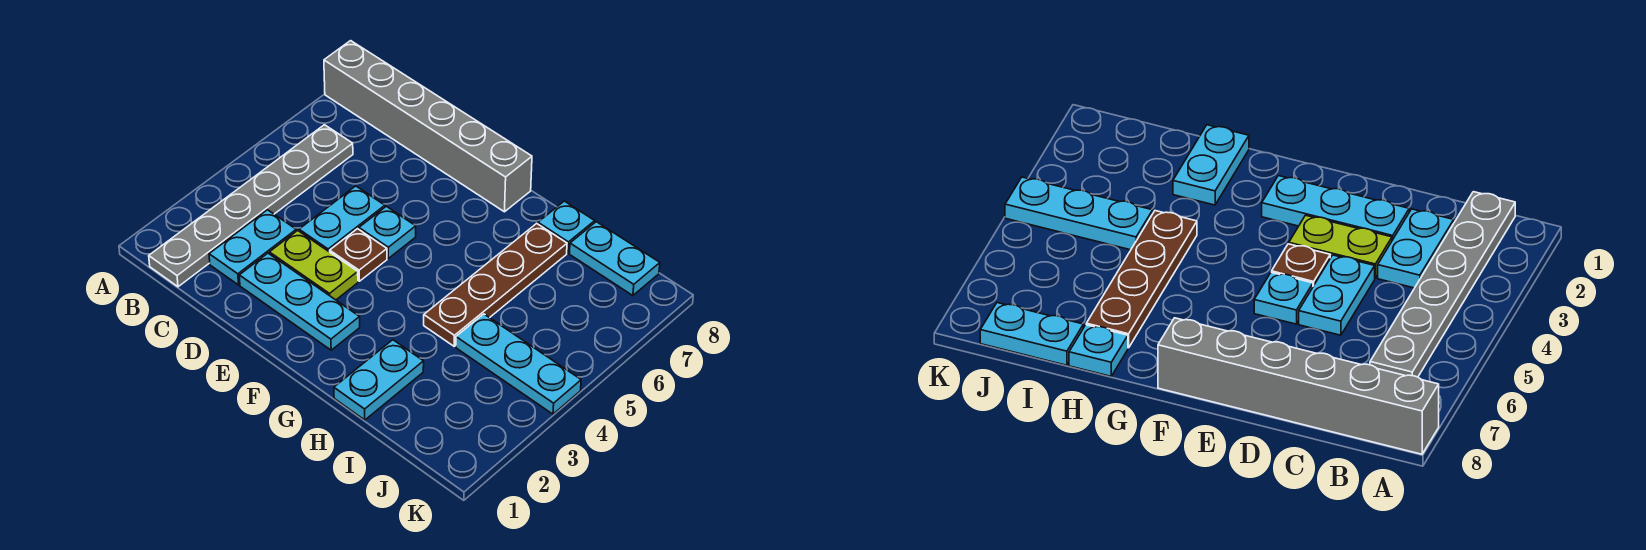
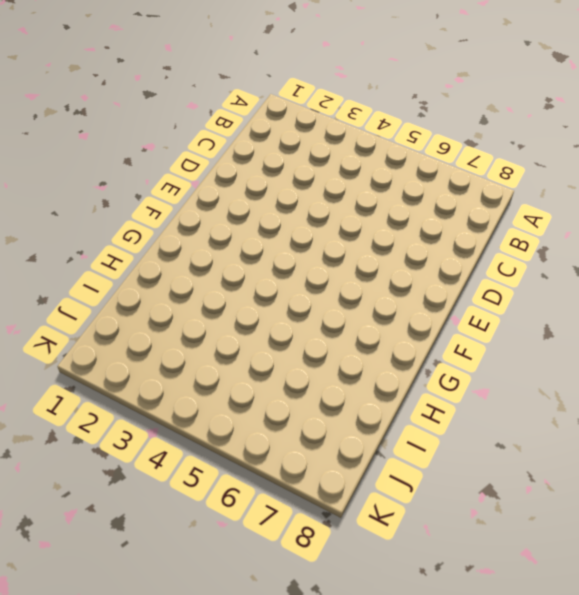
none -> grey brick A8:F8 level 1
none -> grey plate B1:B6 level 1
none -> cyan plate C2:C3 level 1

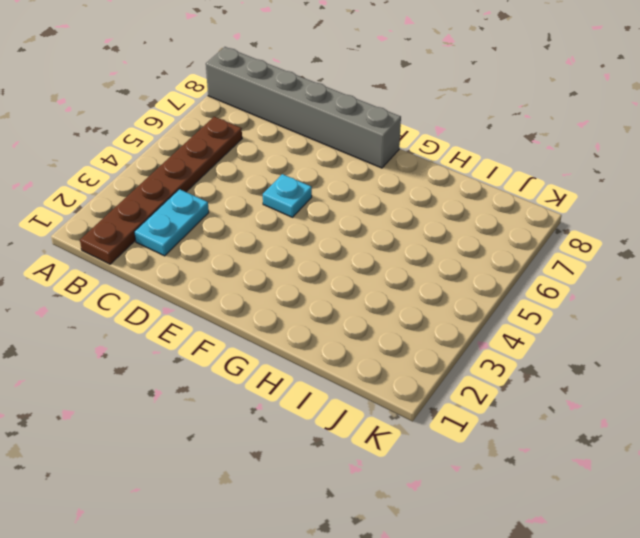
brown plate B1:B6 level 1 -> grey plate B1:B6 level 1
none -> cyan plate D2:F2 level 1
none -> lime plate D3:E3 level 1
none -> cyan plate D4:D5 level 1

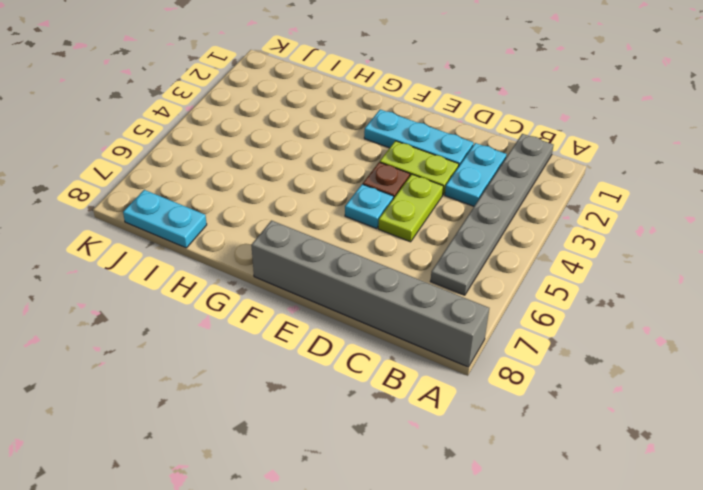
lime plate D4:D5 level 1 -> cyan plate D4:D5 level 1
none -> cyan plate H1:H2 level 1
none -> brown plate H4:H7 level 1
none -> cyan plate H8 level 1

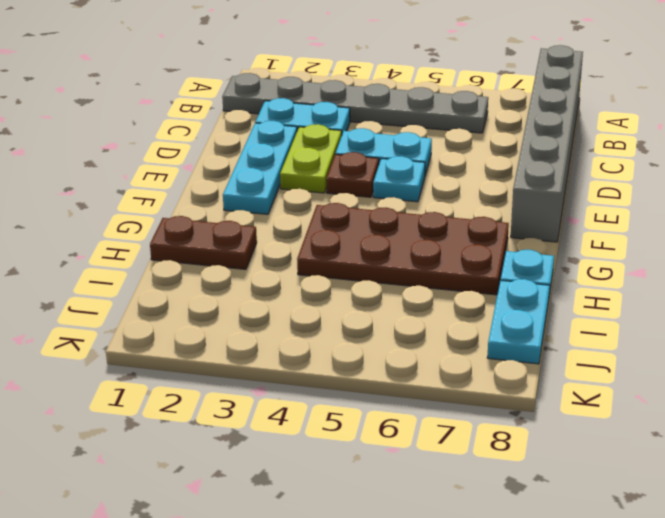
brown plate G4:H7 level 1 -> brown plate H4:H7 level 1
brown plate H1:H2 level 1 -> cyan plate H1:H2 level 1
none -> cyan plate I4:K4 level 1

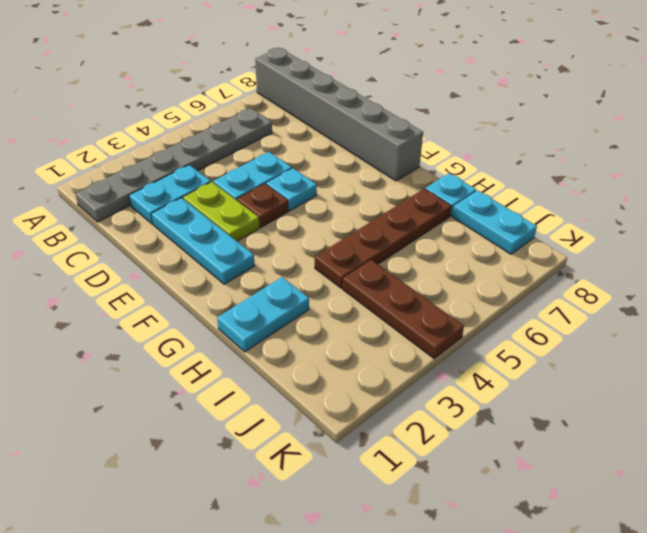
brown plate I4:K4 level 1 -> cyan plate I4:K4 level 1

